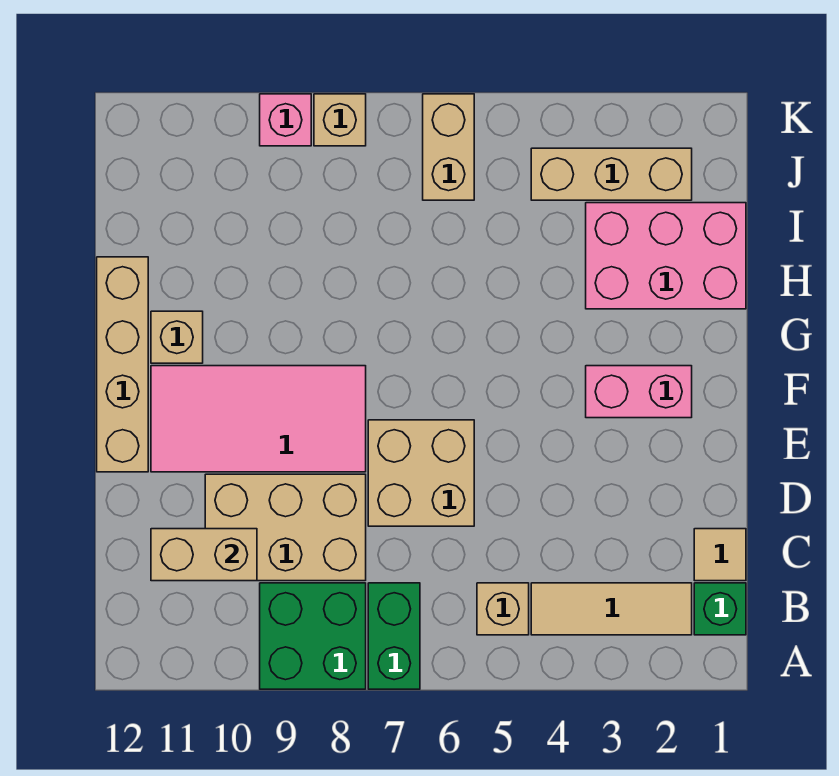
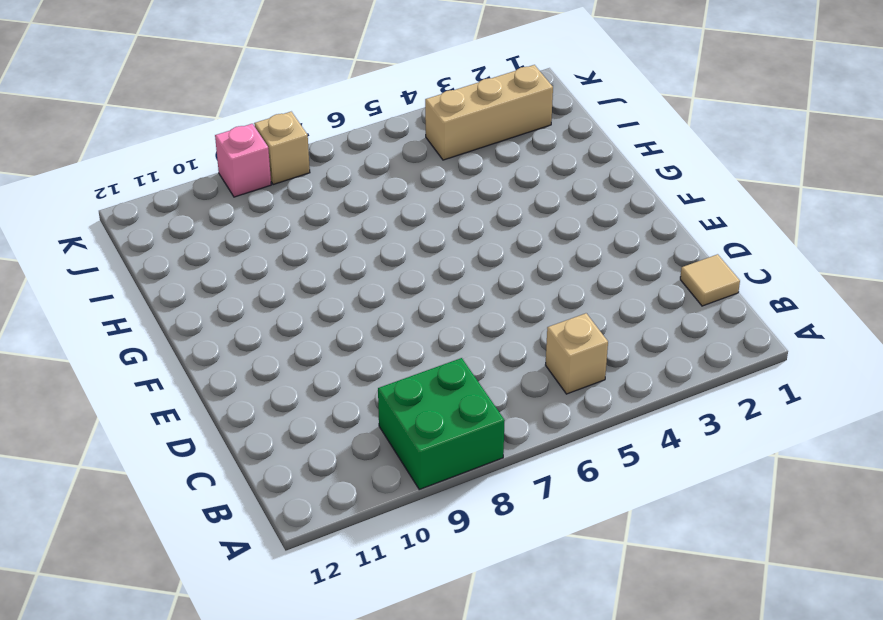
none -> green brick A7:B7 level 1
none -> green brick B1 level 1
none -> tan tile B2:B4 level 1

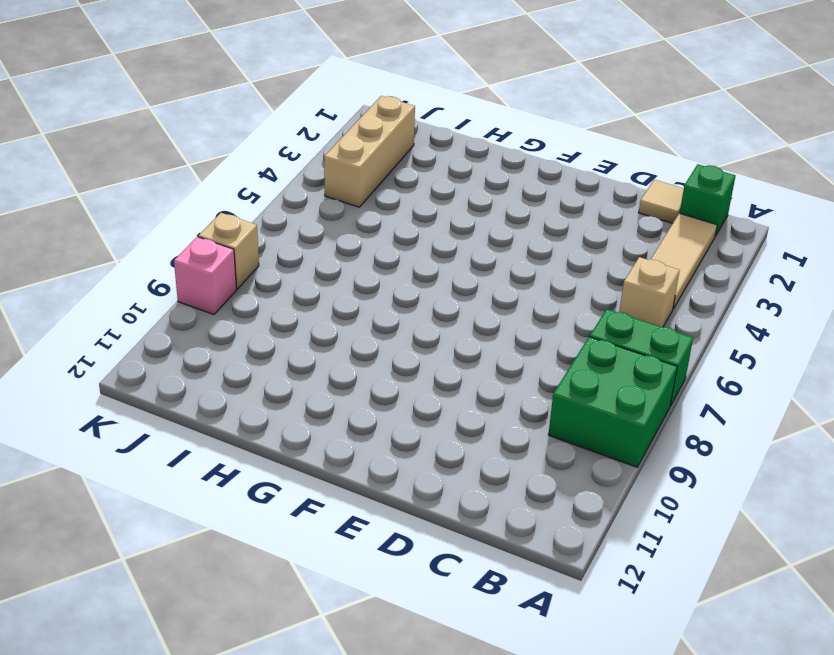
none -> tan brick C8:D10 level 1
none -> tan brick D6:E7 level 1
none -> pink tile E8:F11 level 1

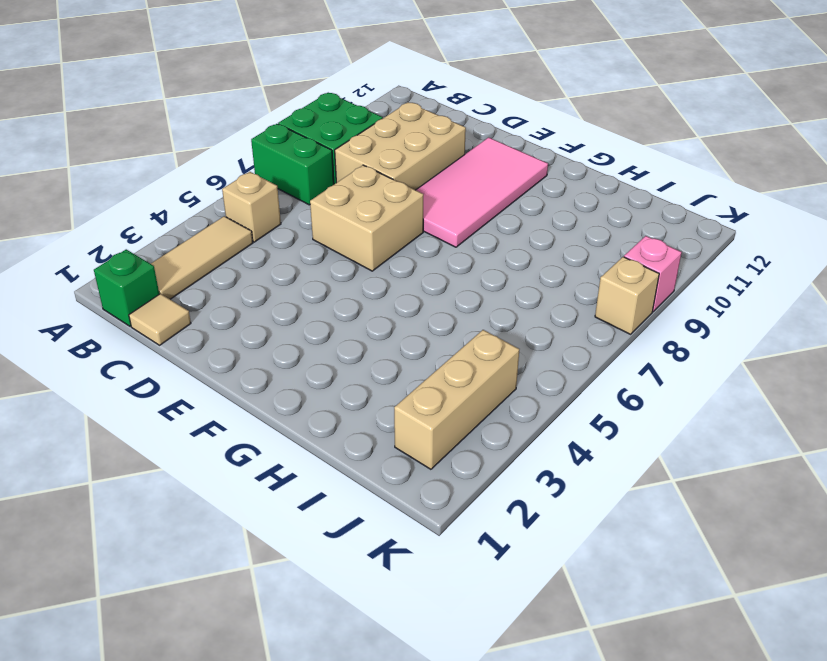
none -> tan brick E12:H12 level 1
none -> pink brick F2:F3 level 1
none -> tan brick G11 level 1

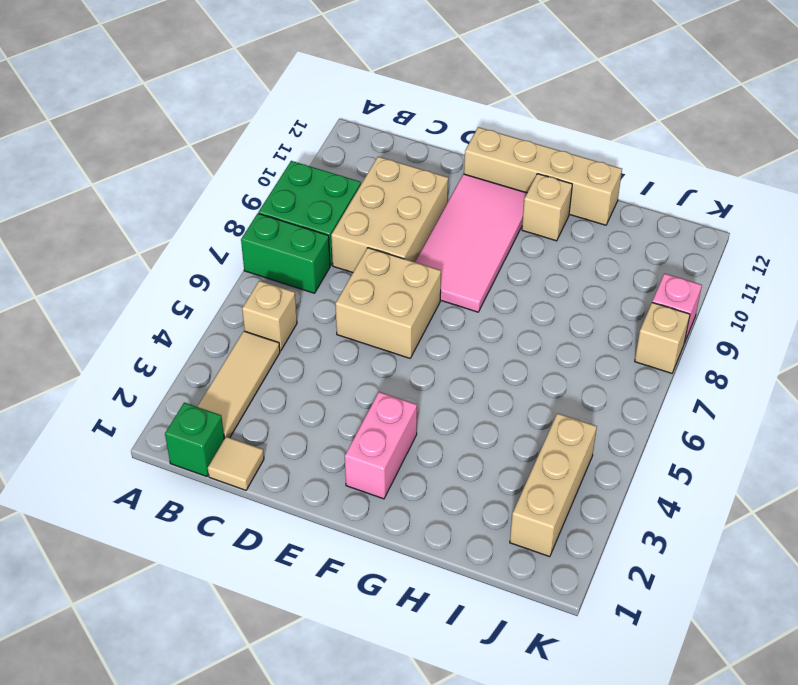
none -> pink brick H1:I3 level 1
none -> tan brick J6:K6 level 1
none -> tan brick C10:C11 level 2

